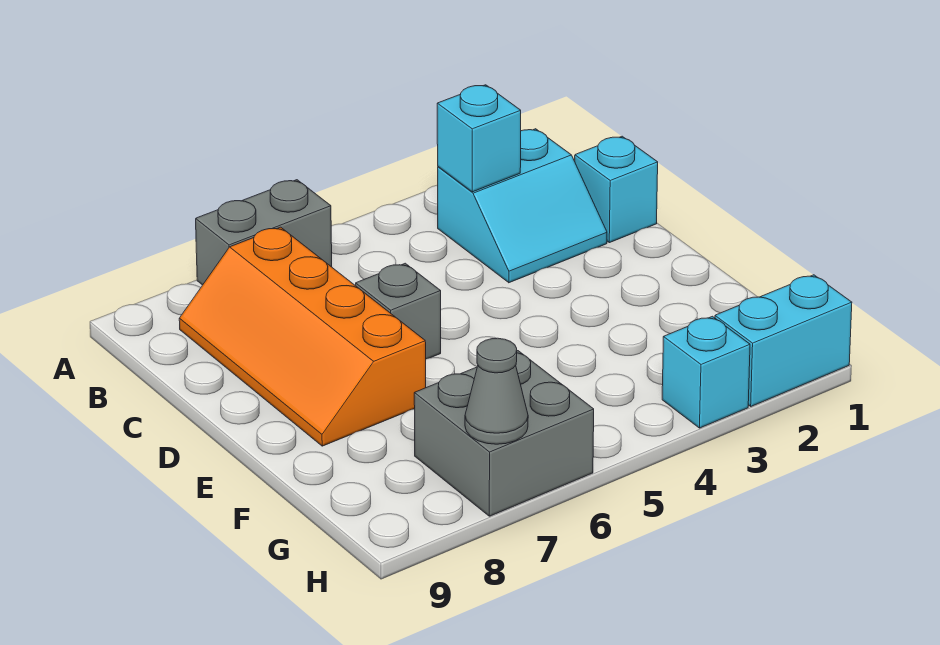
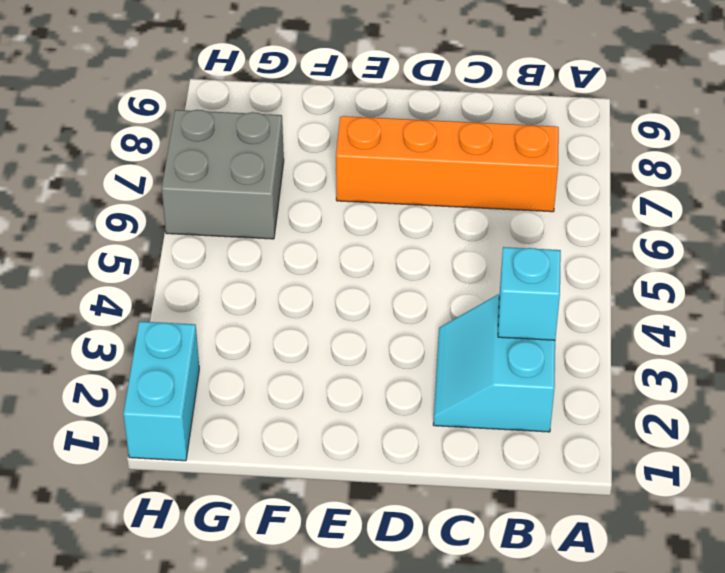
none -> grey brick A6:A7 level 1
none -> cyan brick C1 level 1

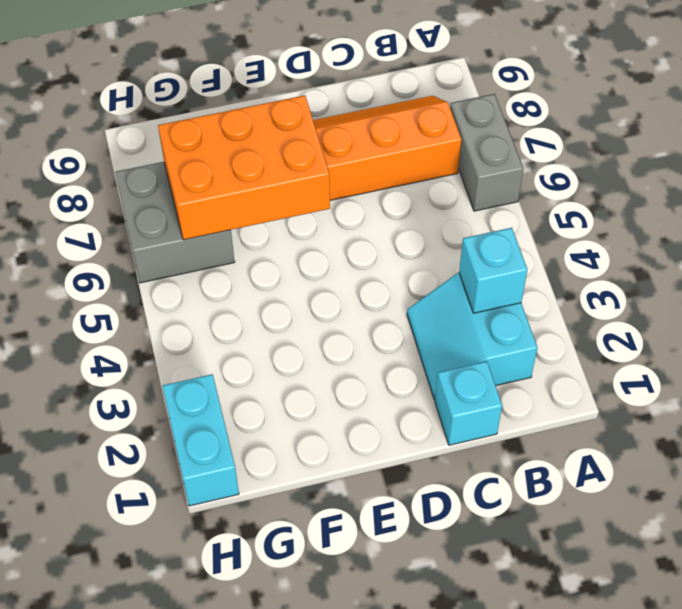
orange brick E6:G7 level 2 -> none
none -> grey brick D6 level 1
none -> cyan brick H3 level 1

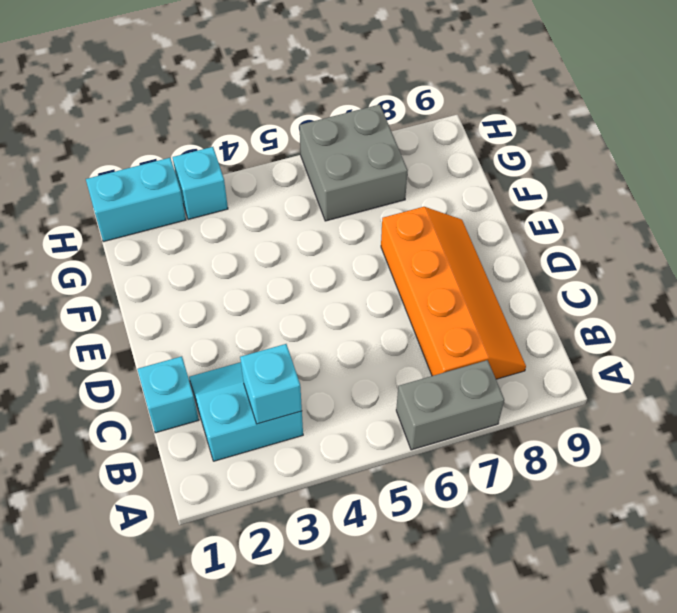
none -> grey brick D6 level 1
none -> grey cone H7 level 2

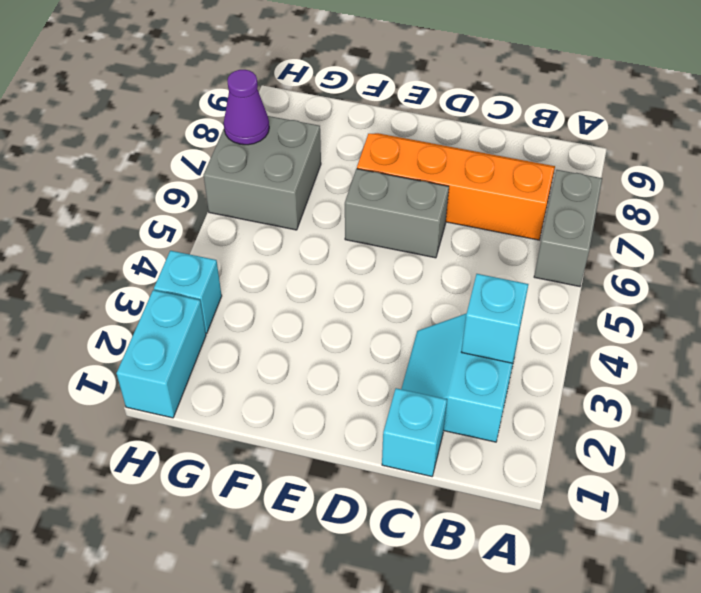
grey brick D6:E6 level 1 -> grey brick D6 level 1
purple cone H7 level 2 -> grey cone H7 level 2

